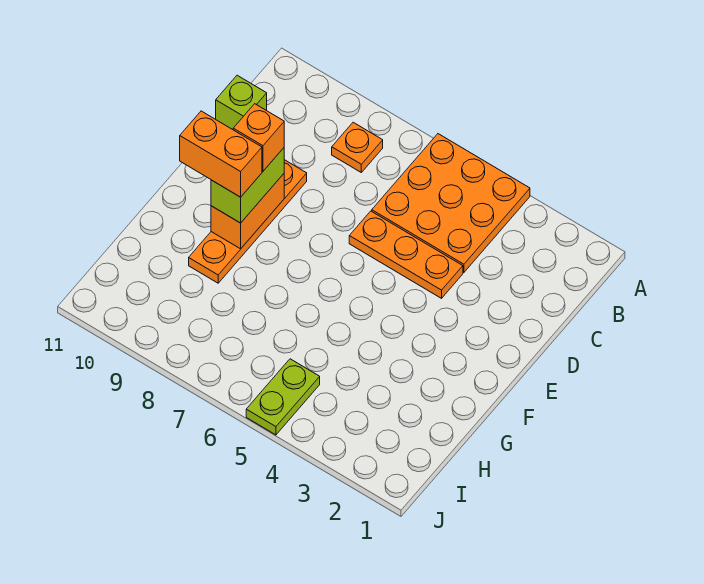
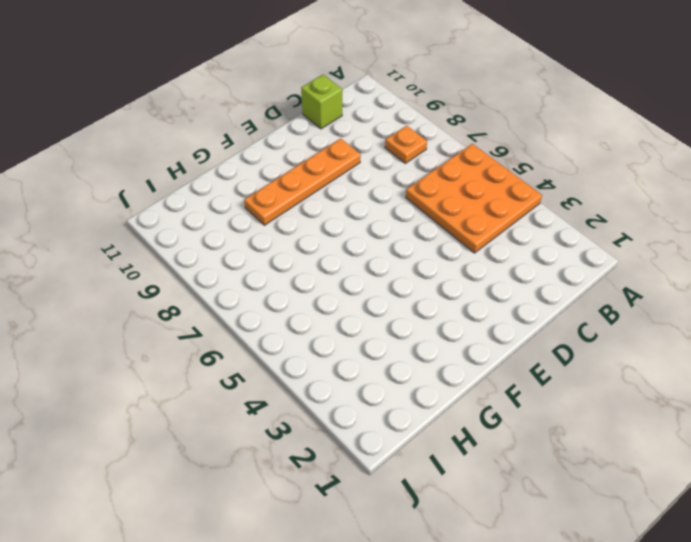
none -> orange plate D4:D6 level 1
none -> lime plate I5:J5 level 1

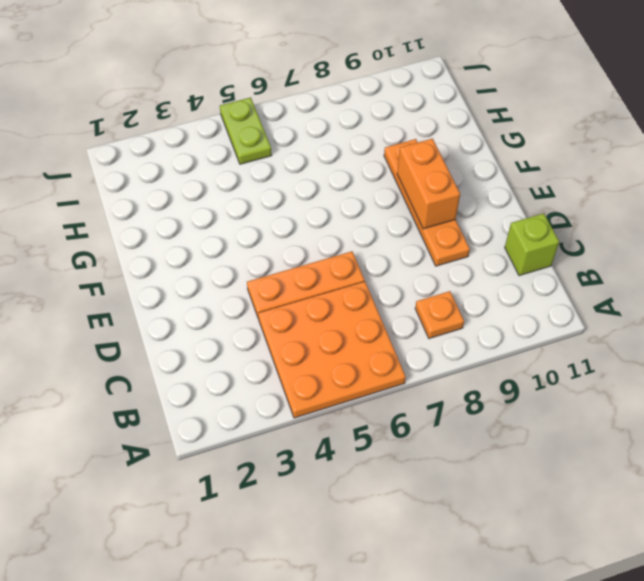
none -> lime brick E9:F9 level 3
none -> orange brick E9 level 4

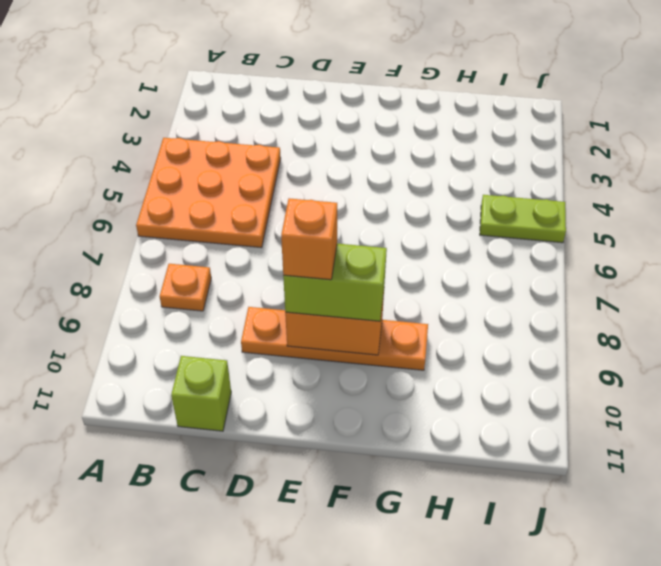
none -> orange plate D4:D6 level 1
none -> orange brick F9:F10 level 4

